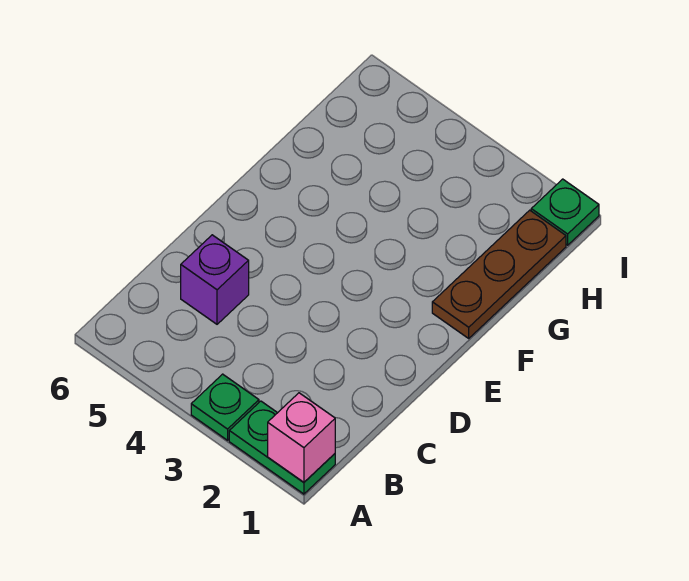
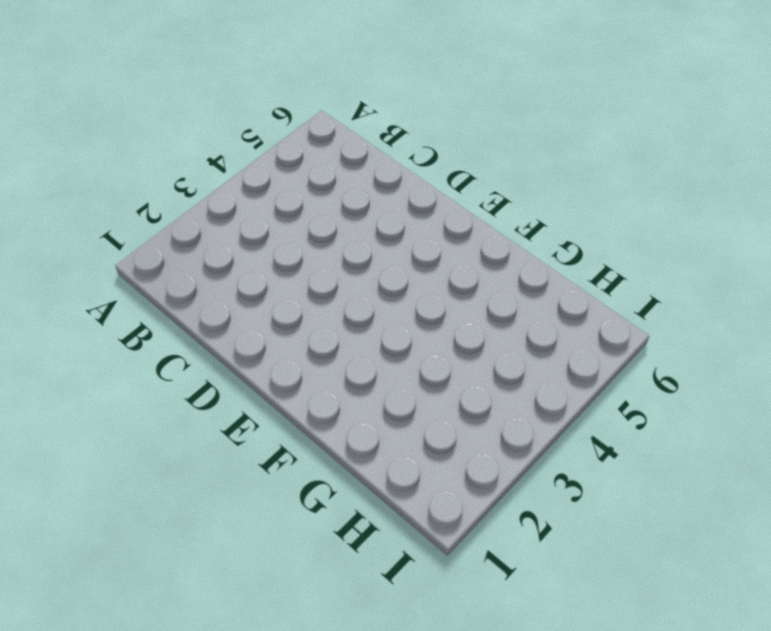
none -> green plate A1:A2 level 1
none -> green plate A3 level 1

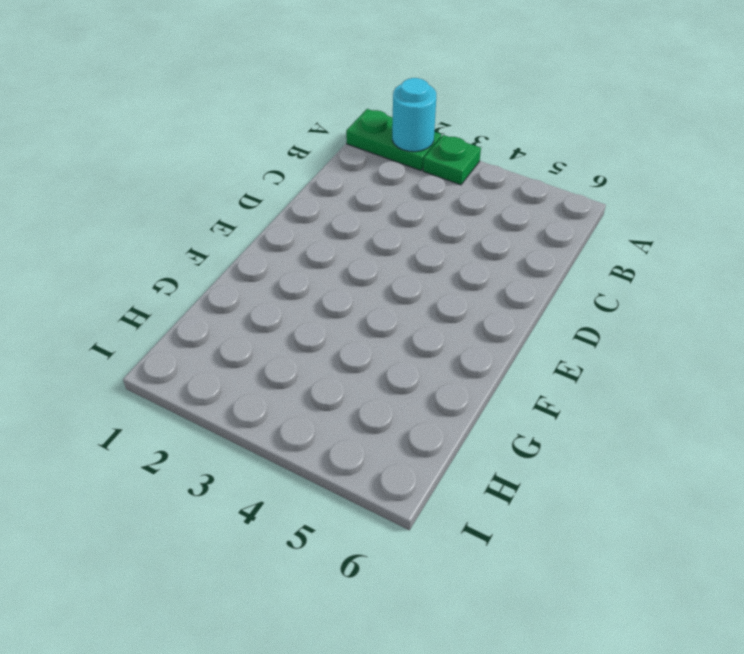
cyan round brick A2 level 2 -> none
none -> purple brick C5 level 1
none -> brown plate F1:H1 level 1

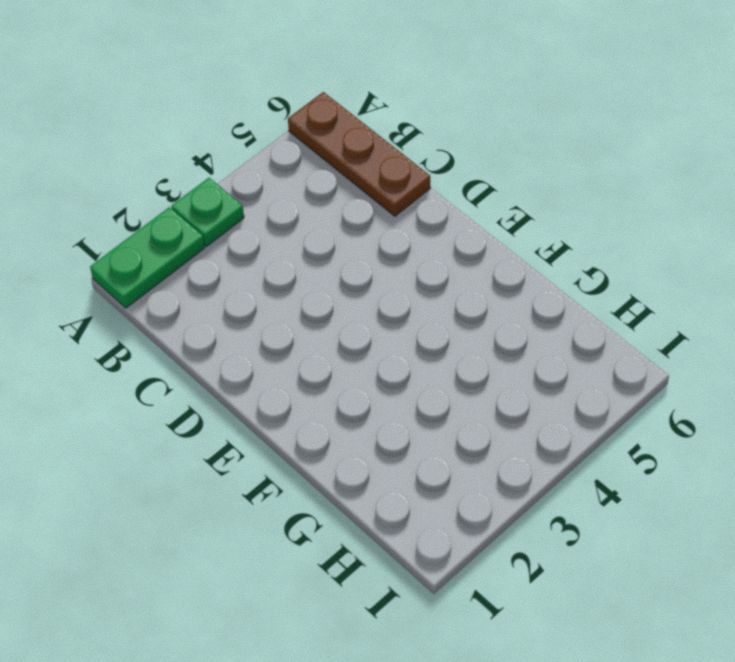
brown plate A6:C6 level 1 -> brown plate F1:H1 level 1
none -> purple brick C5 level 1
none -> green plate I1 level 1

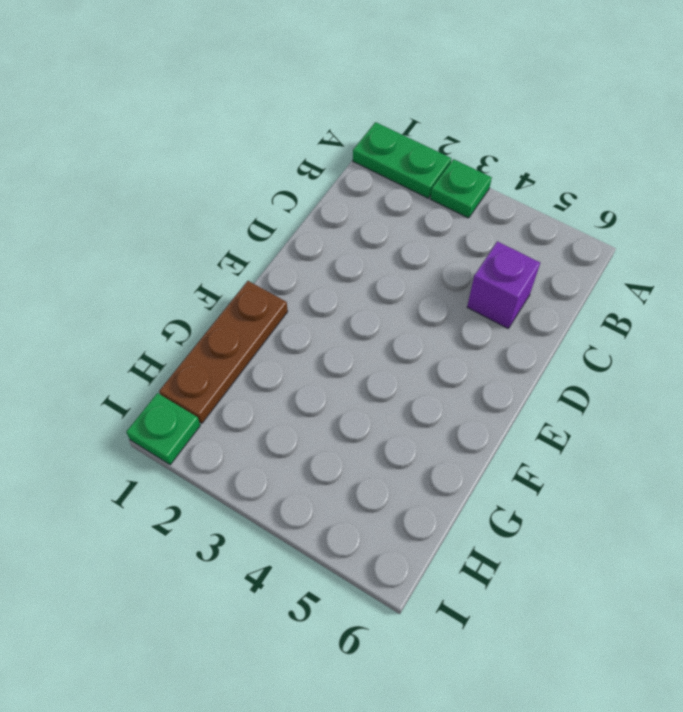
none -> pink brick A1 level 2

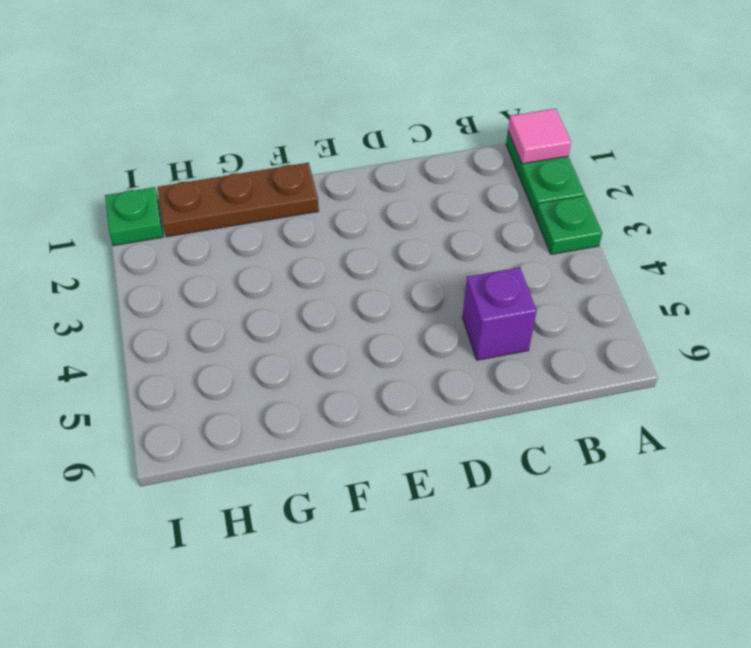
pink tile A1 level 2 -> pink brick A1 level 2

